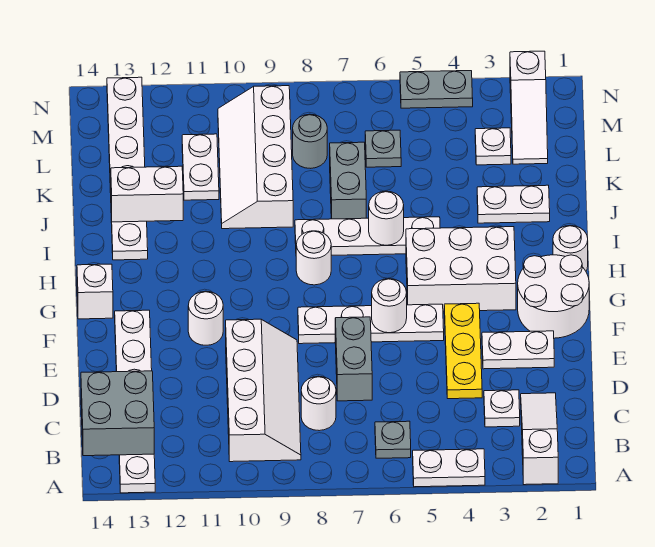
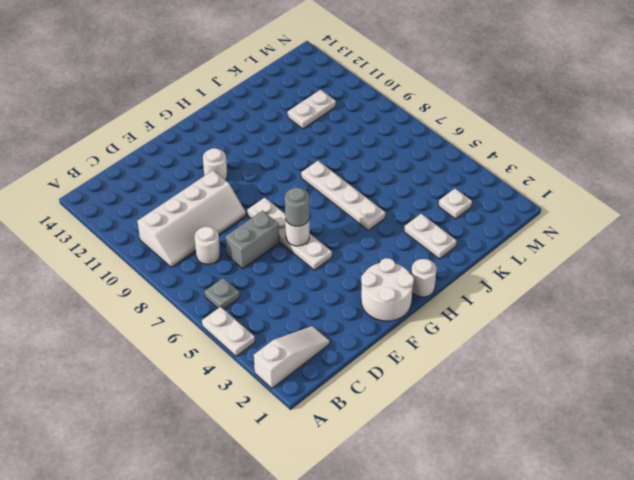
grey round brick F6 level 3 -> grey round brick L8 level 1
none -> white plate A13:F13 level 1
none -> white plate C3 level 1
none -> yellow plate D4:F4 level 1
none -> white plate E2:E3 level 1

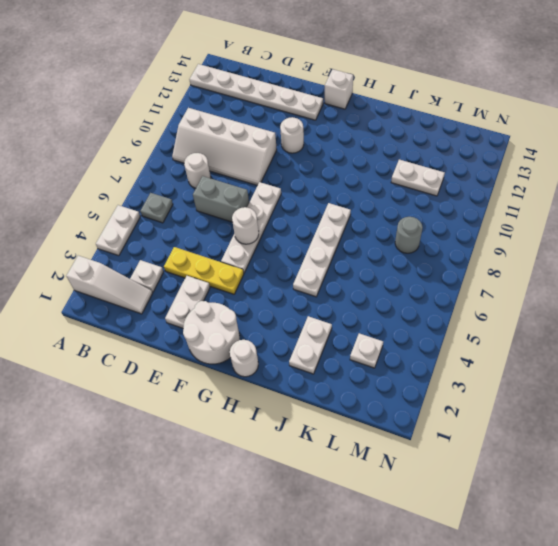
none -> white brick G3:H5 level 1
none -> white round brick H8 level 1
none -> white plate I13:N13 level 1
none -> grey brick J7:K7 level 1

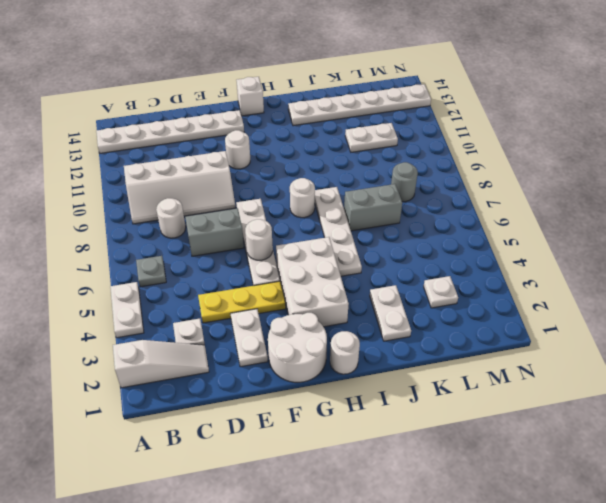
none -> white slope J9:M10 level 1 top 9
none -> white slope L2:N2 level 1 top N
none -> grey plate L6 level 1
none -> grey plate N4:N5 level 1

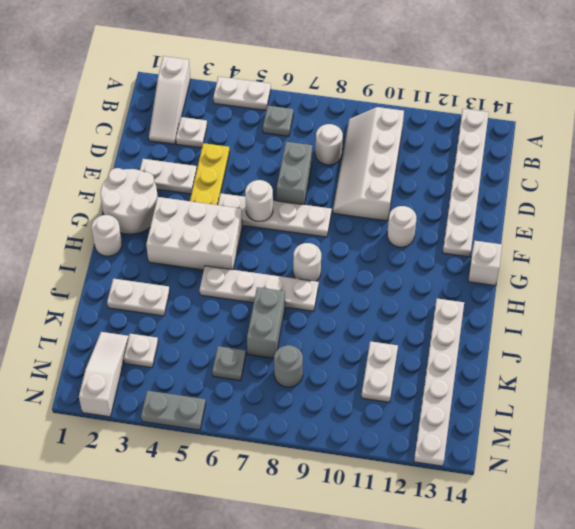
none -> white slope J9:M10 level 1 top 9
none -> grey brick B13:C14 level 2
none -> white round brick I6 level 2
none -> white brick J12:J13 level 2

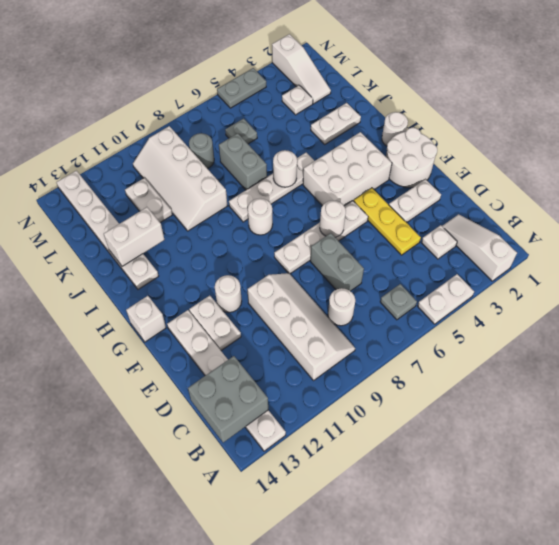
white plate E12:F12 level 1 -> none

